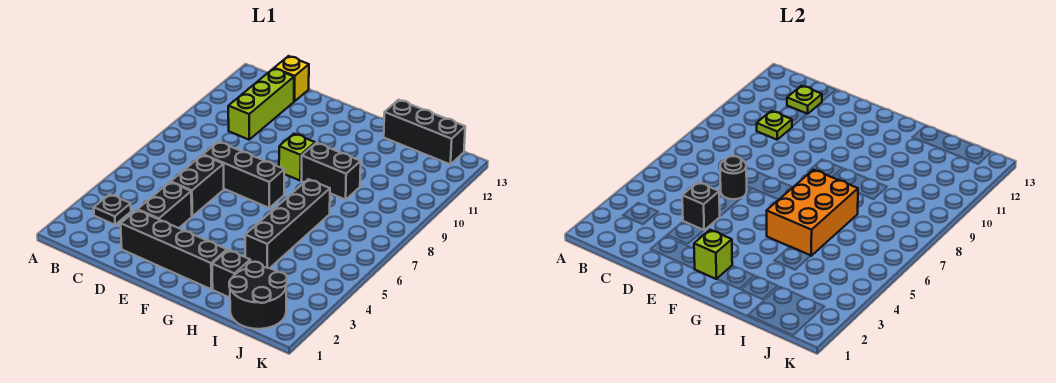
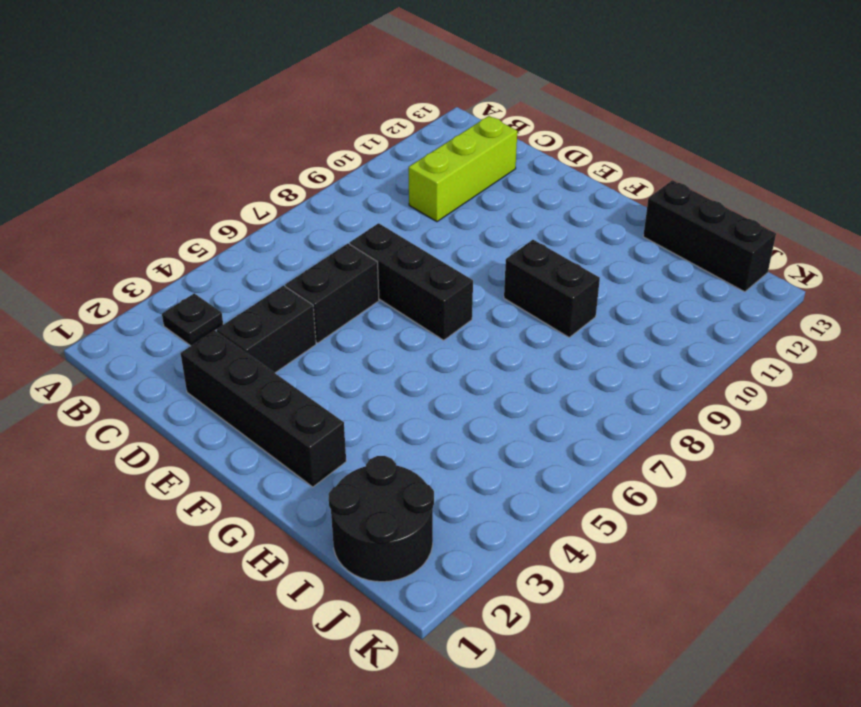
none -> yellow brick C13 level 1
none -> lime brick F9 level 1
none -> black brick H2 level 1

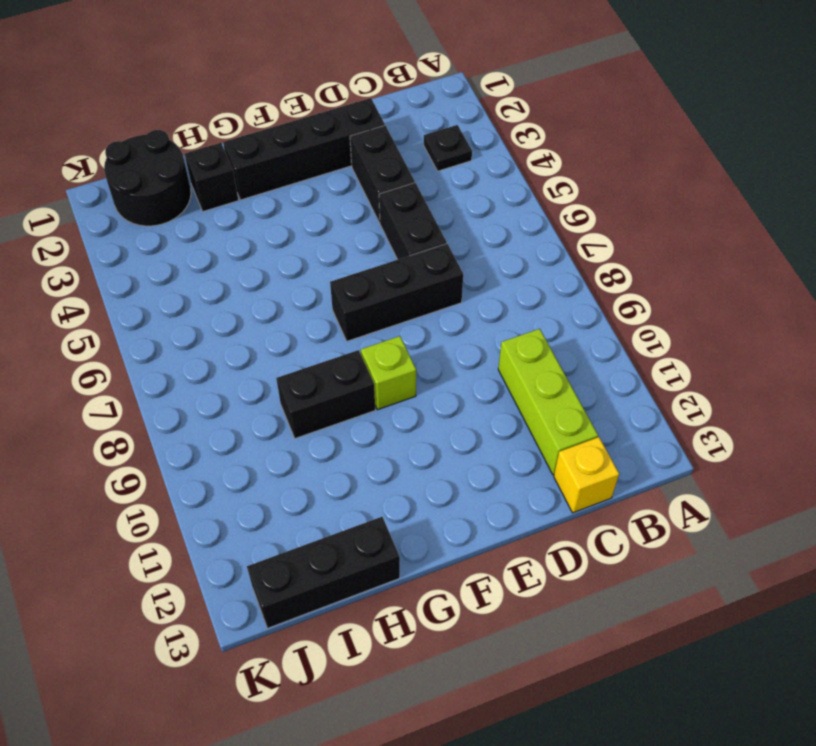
none -> black brick H4:H7 level 1
none -> lime plate C10 level 2
none -> lime plate C12 level 2

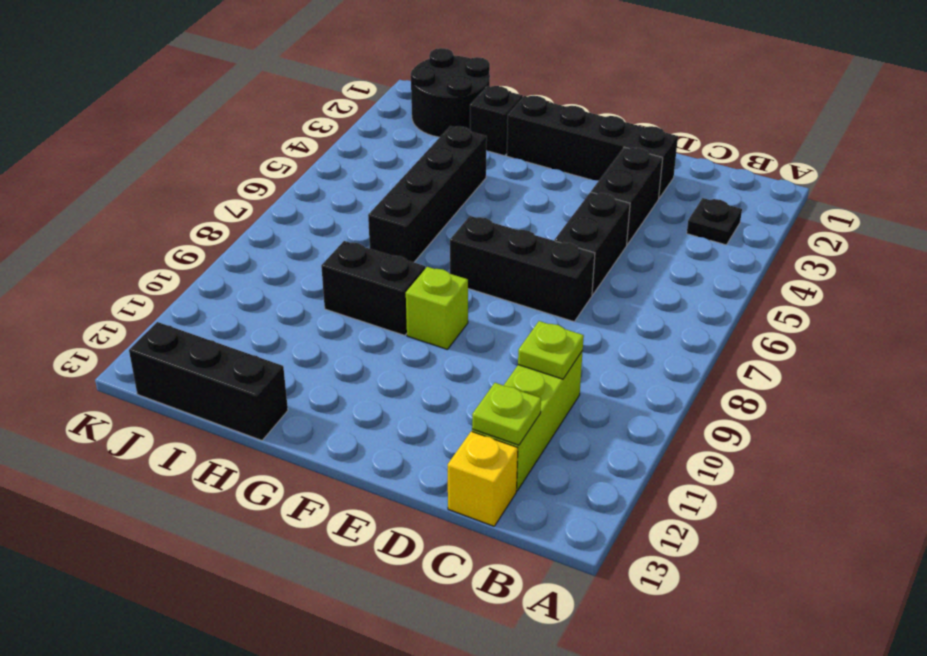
none -> black brick D4 level 2
none -> black round brick D6 level 2
none -> lime brick F2 level 2

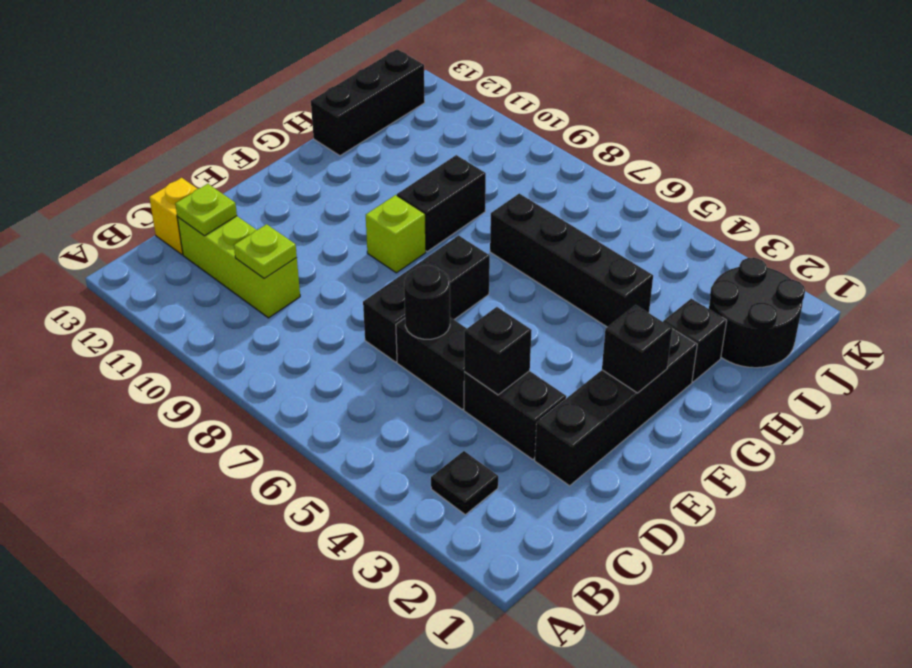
black brick F2 level 2 -> lime brick F2 level 2
none -> orange brick G5:H7 level 2

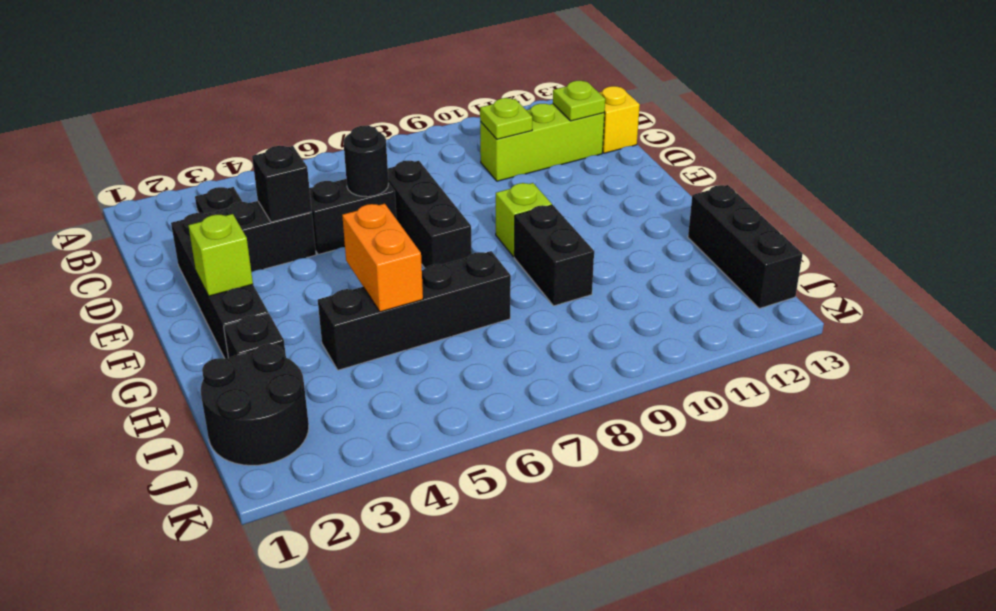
orange brick G5:H5 level 2 -> orange brick G5:H7 level 2

